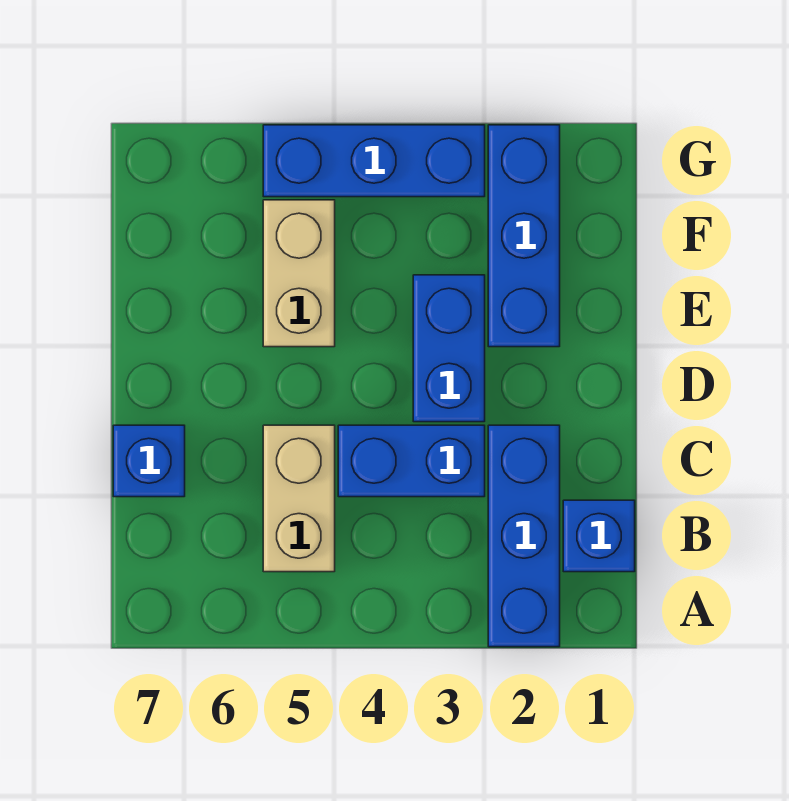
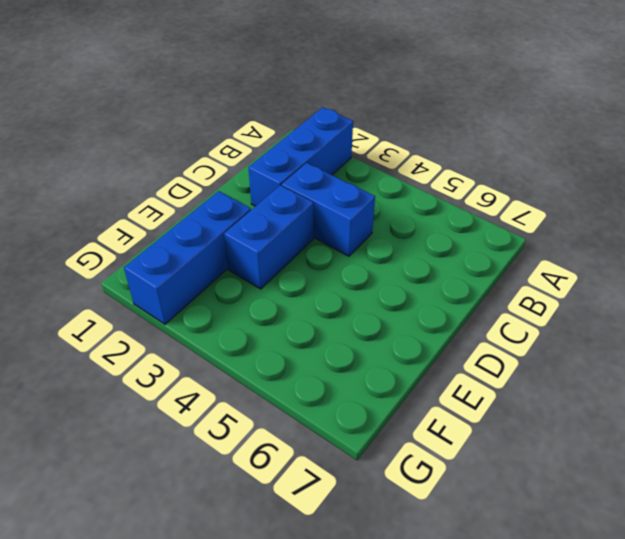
none -> blue brick B1 level 1
none -> tan brick B5:C5 level 1

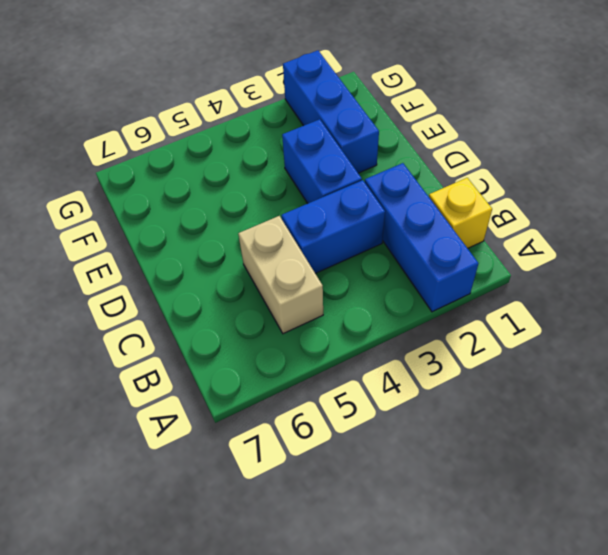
yellow brick B1 level 1 -> blue brick B1 level 1
none -> blue brick C7 level 1
none -> tan brick E5:F5 level 1

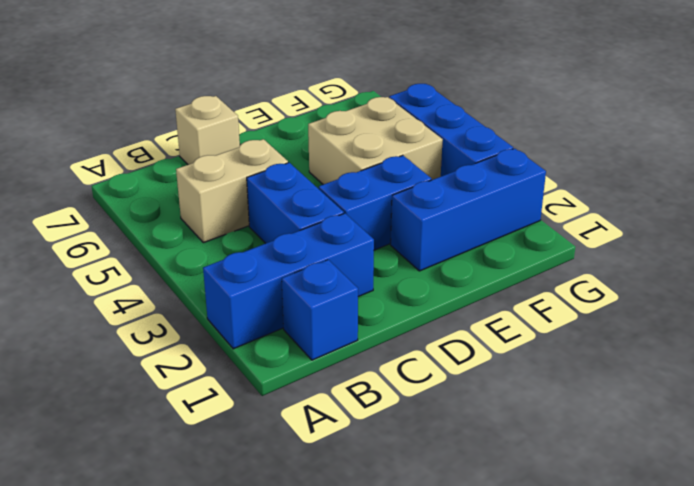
tan brick C7 level 1 -> blue brick C7 level 1
tan brick E4:F5 level 1 -> tan brick E5:F5 level 1

